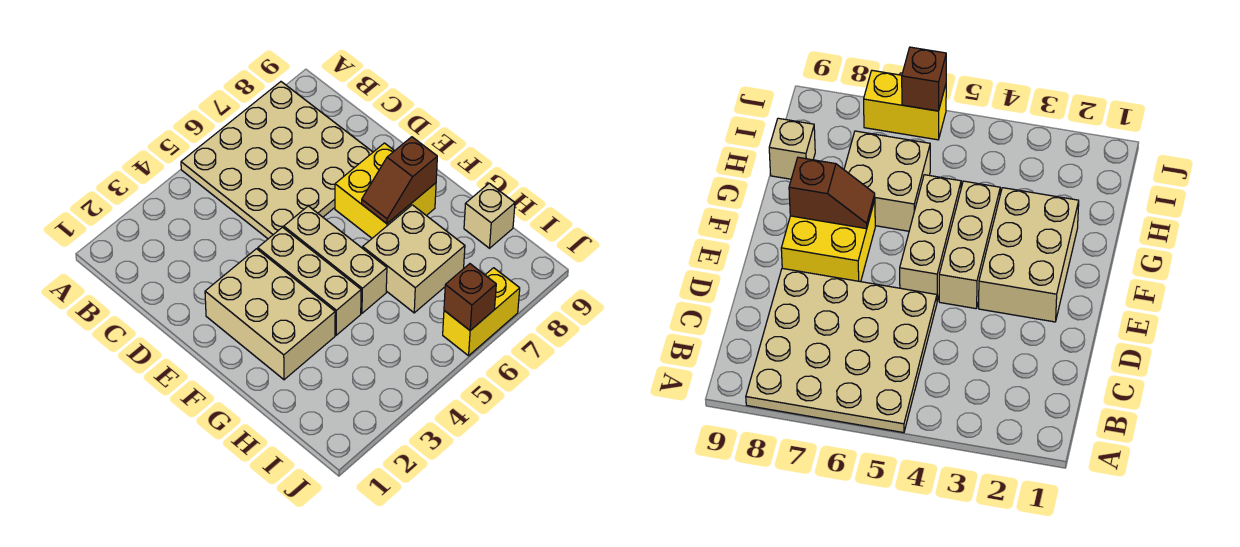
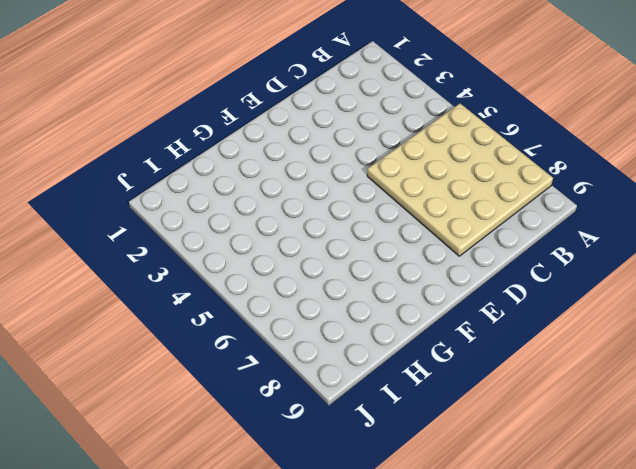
none -> tan brick E2:G3 level 1
none -> tan brick E4:G4 level 1

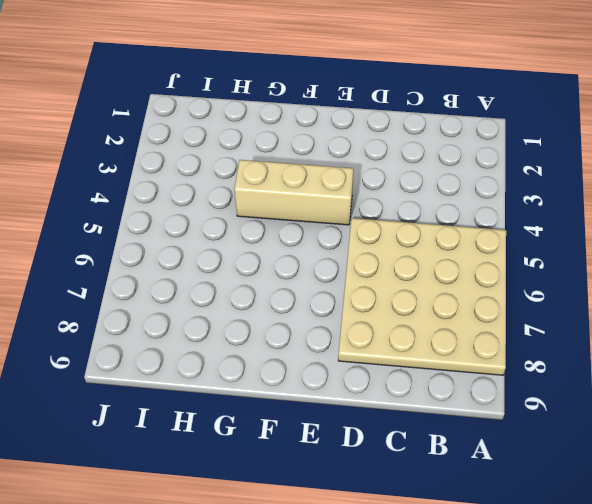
none -> tan brick E2:G3 level 1
none -> tan brick E5:G5 level 1

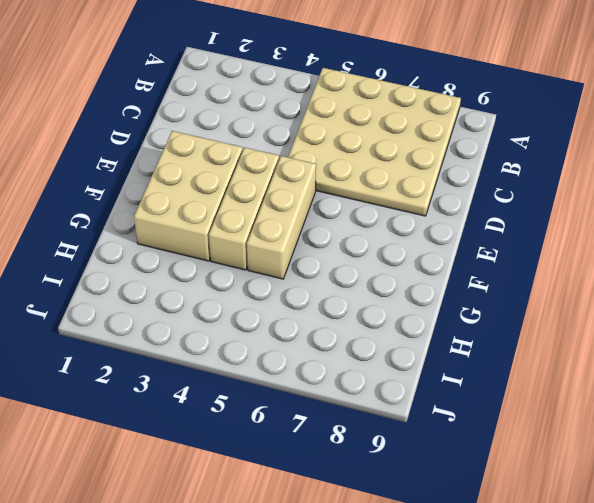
none -> yellow brick E7:F8 level 1
none -> tan brick G6:H7 level 1

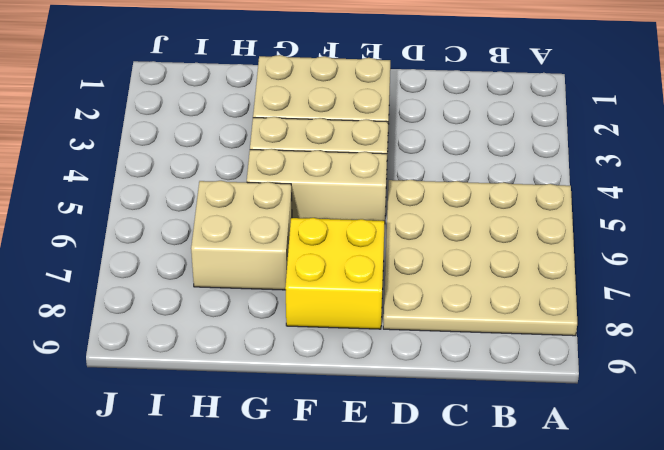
none -> tan brick H9 level 1
none -> yellow brick J6:J7 level 1

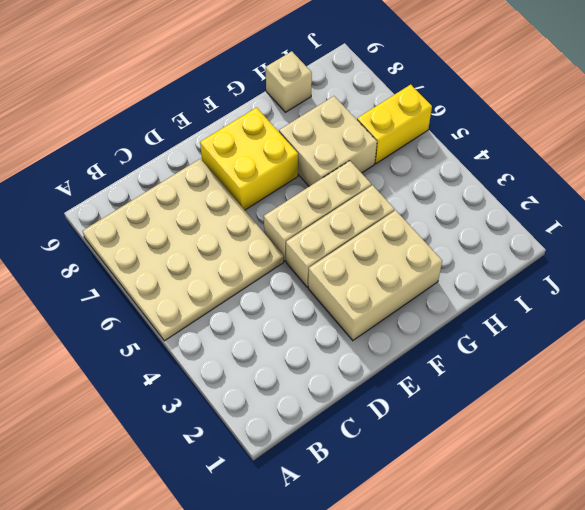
yellow brick I6:J6 level 1 -> yellow brick J6:J7 level 1
none -> brown slope F7:F8 level 2 top 8
none -> brown brick J6 level 2

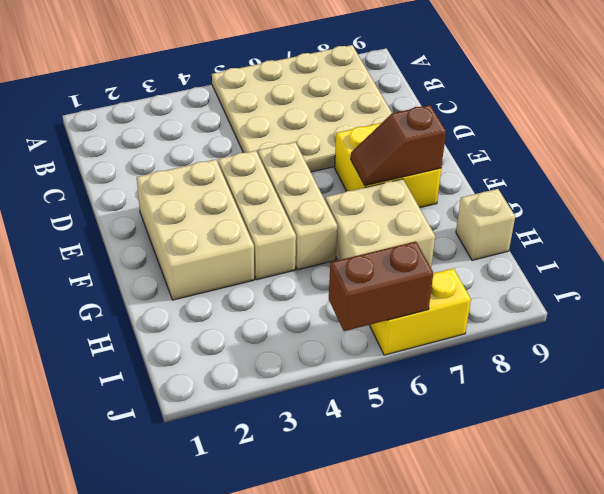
brown brick J5:J6 level 2 -> brown brick J6 level 2

